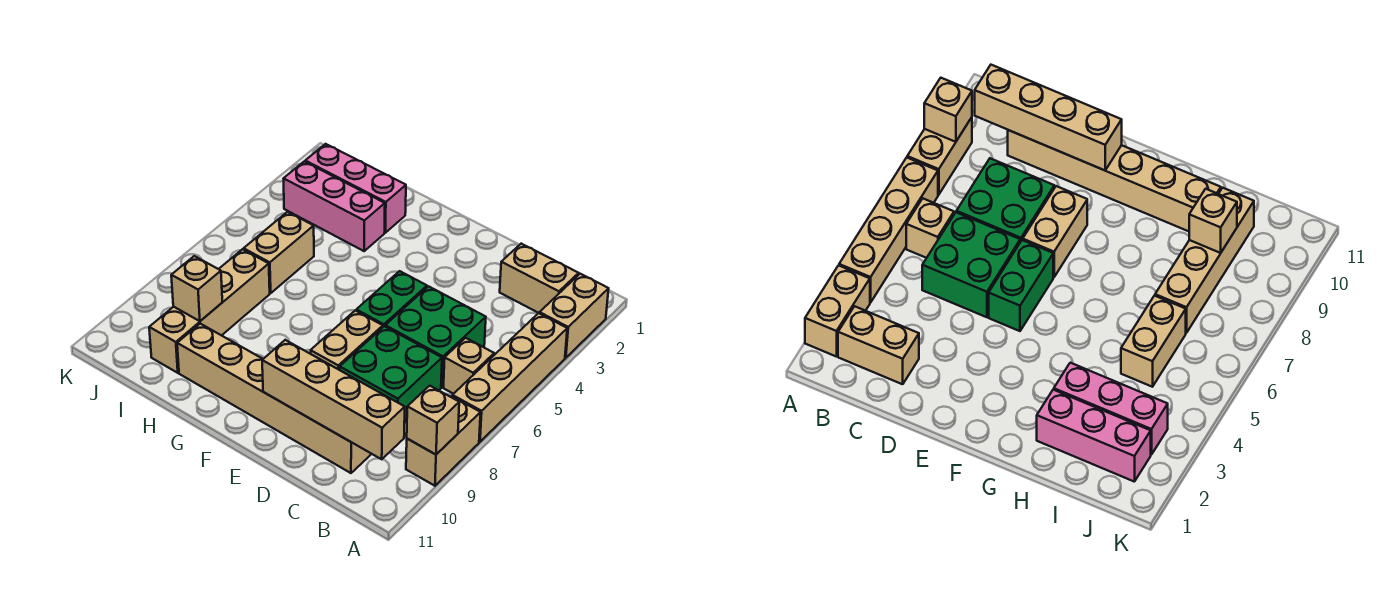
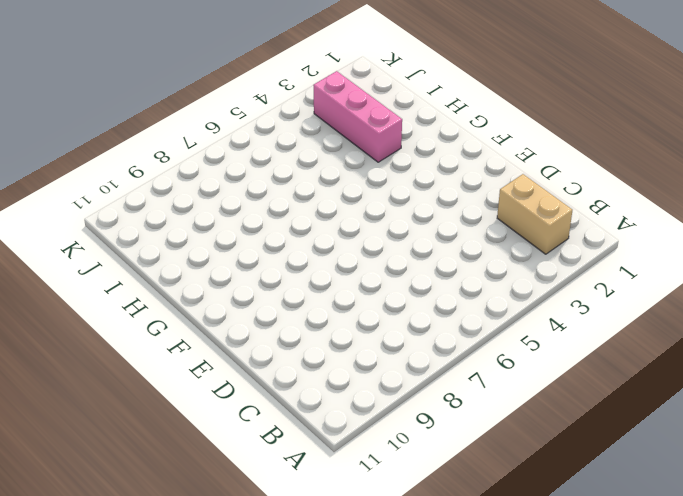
none -> tan brick A2:A3 level 1
none -> tan brick A4:A7 level 1
none -> tan brick A8:A9 level 1

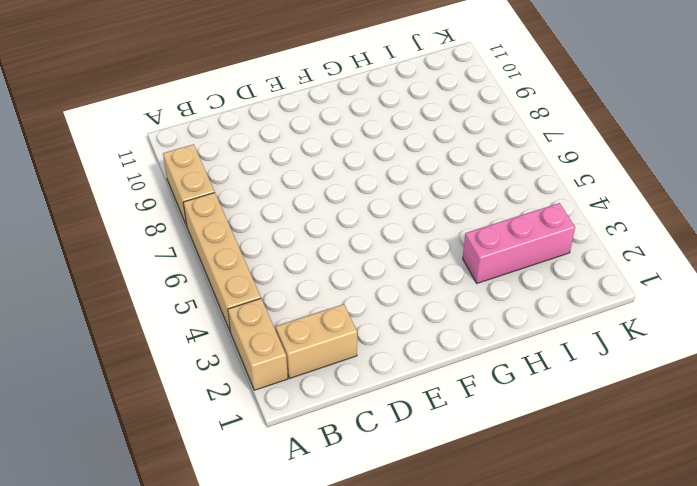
none -> tan brick B6 level 1
none -> green brick C5:D6 level 1
none -> green brick C7:D8 level 1

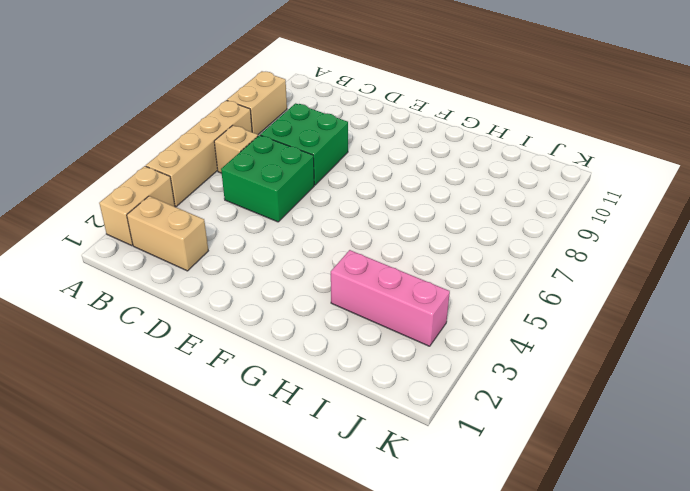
none -> tan brick C10:H10 level 1
none -> green brick E5:E6 level 1
none -> tan brick E7:E8 level 1

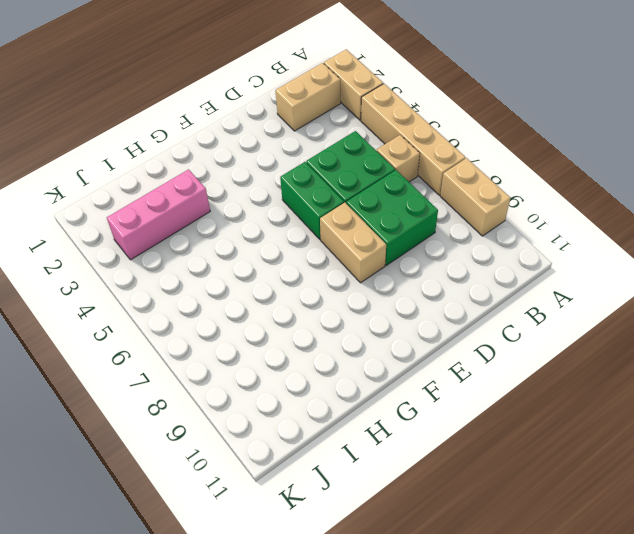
none -> tan brick C10:H10 level 1
none -> pink brick H2:J2 level 1
none -> tan brick I5:I6 level 1

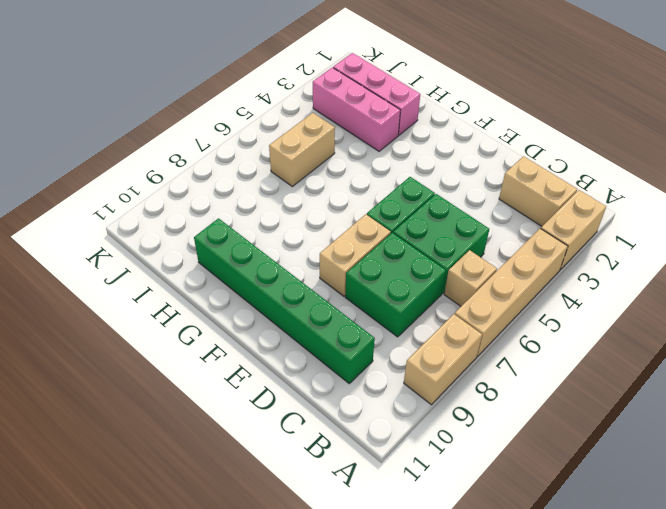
green brick C10:H10 level 1 -> tan brick C10:H10 level 1
none -> tan brick I7:I10 level 1
none -> tan brick A9 level 2
none -> tan brick B10:E10 level 2

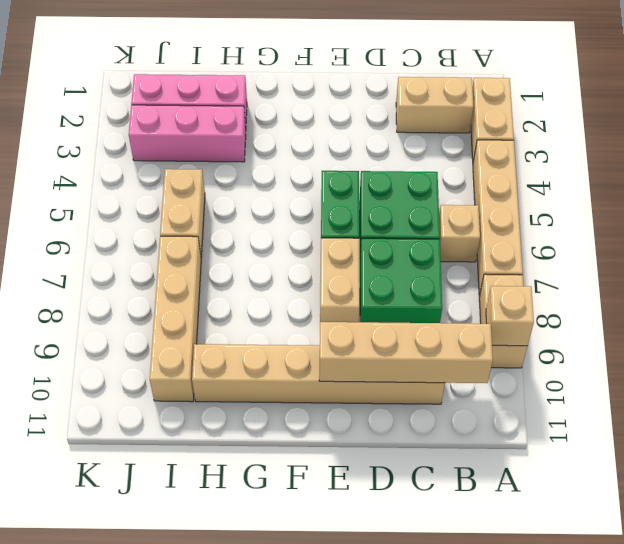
none -> tan brick I9 level 2

